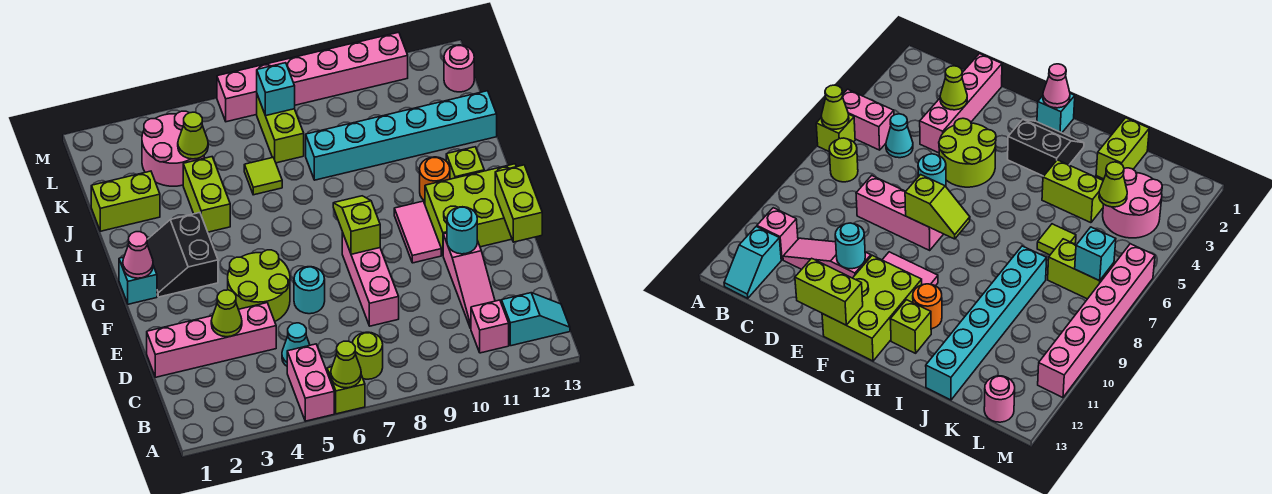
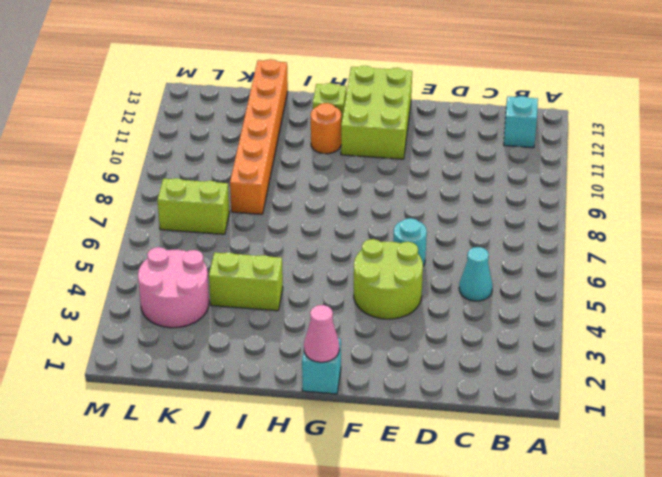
orange brick J8:J13 level 1 -> cyan brick J8:J13 level 1
none -> pink brick A5:B5 level 1
none -> lime brick A6 level 1
none -> lime round brick B7 level 1
none -> pink brick B11 level 1

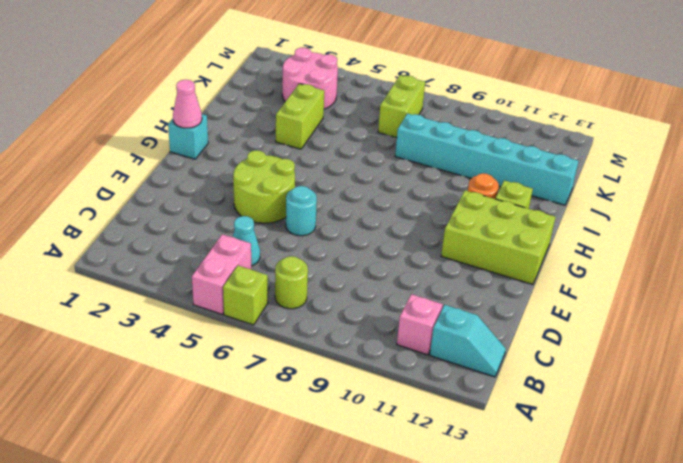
none -> pink slope C11:E11 level 1 top E
none -> pink brick D1:D4 level 1
none -> pink brick D8:F8 level 1
none -> pink tile F10:G10 level 1

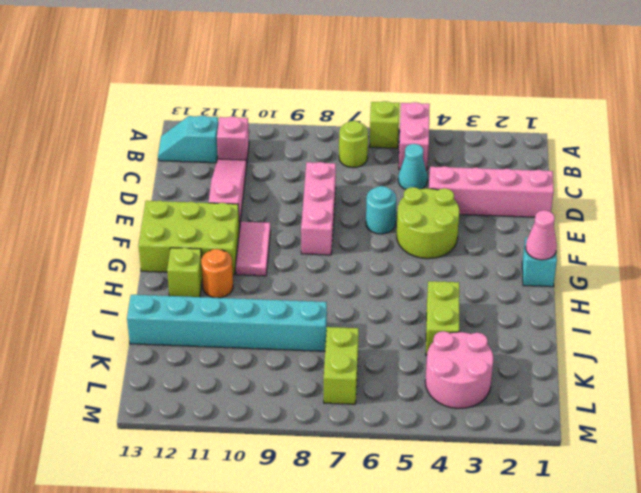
none -> black slope G2:H3 level 1 top 3
none -> lime brick J1:J2 level 1
none -> lime tile J6 level 1
none -> pink round brick L13 level 1

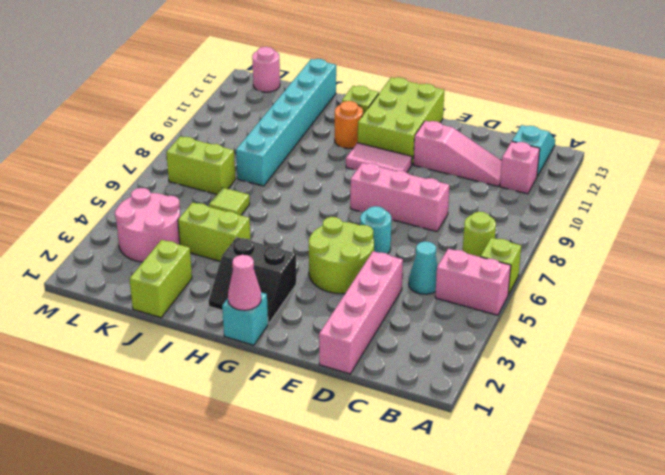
none -> pink brick M6:M11 level 1
none -> lime cone A6 level 2
none -> lime cone D3 level 2
none -> cyan round brick E11 level 2

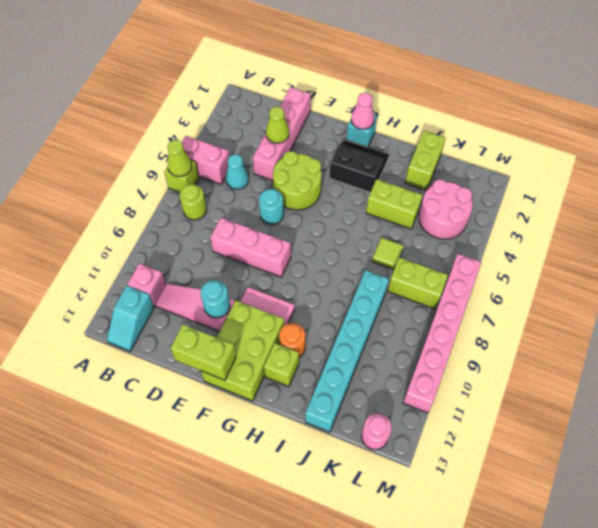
none -> lime slope F8:G8 level 2 top F
none -> lime cone K4 level 2
none -> cyan brick L7 level 2

